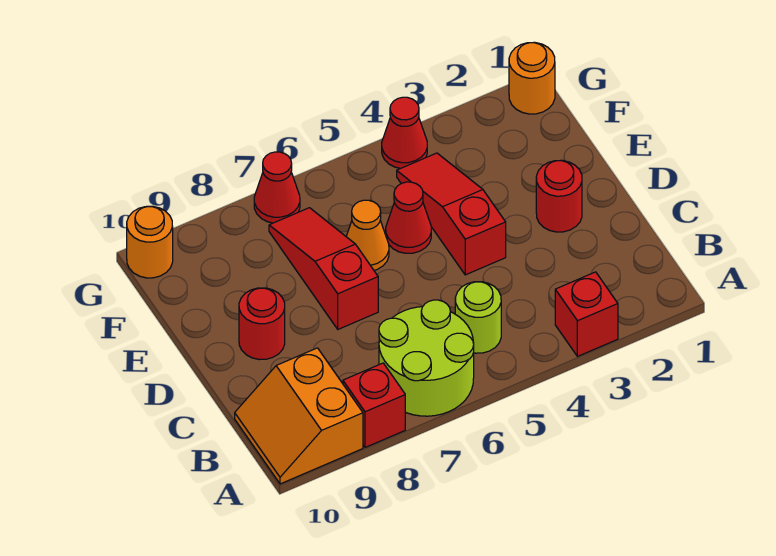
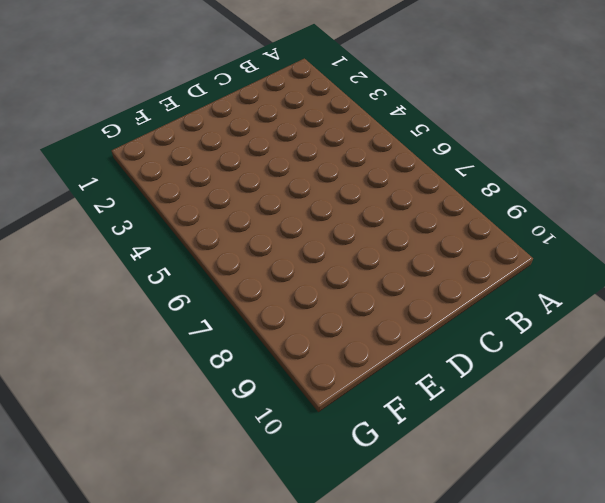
none -> red brick A3 level 1
none -> lime round brick A6:B7 level 1
none -> red brick A8 level 1

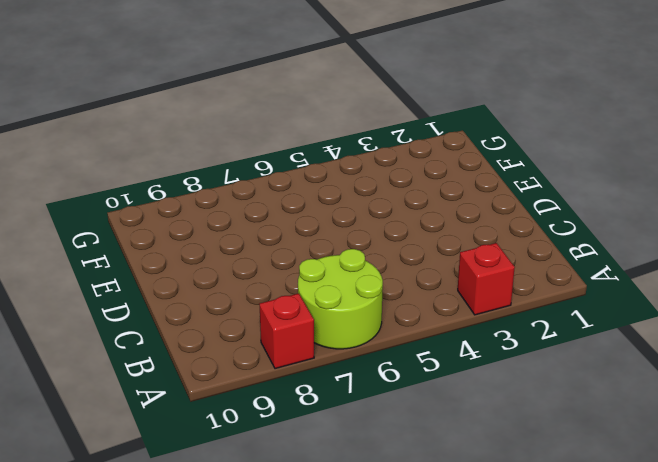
none -> orange slope A9:B10 level 1 top 9
none -> lime round brick B5 level 1
none -> red round brick D2 level 1

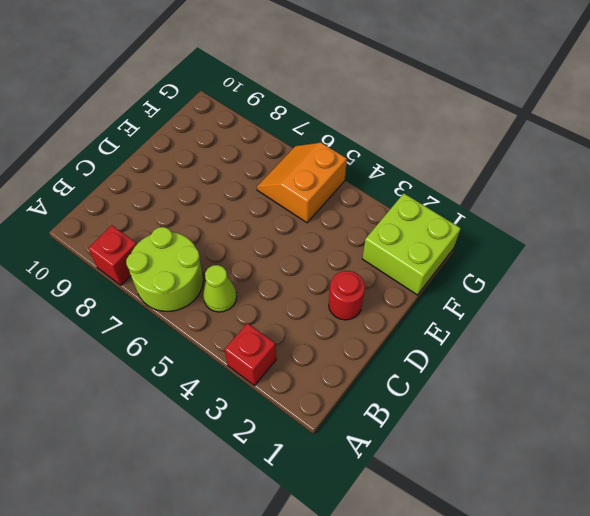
lime cone B5 level 1 -> lime round brick B5 level 1
lime brick F1:G2 level 1 -> orange round brick G1 level 1
orange slope F5:G6 level 1 top 5 -> orange slope A9:B10 level 1 top 9
none -> red slope D4:F4 level 1 top D
none -> red slope D7:F7 level 1 top D
none -> red round brick D9 level 1

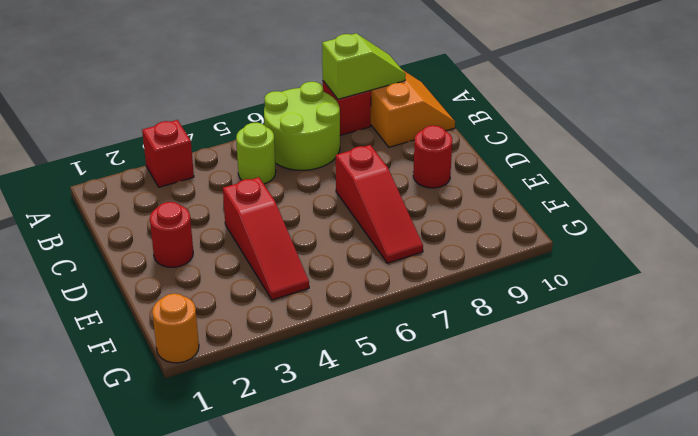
lime slope A8:A9 level 2 top 8 -> none
none -> red cone E5 level 1
none -> orange cone E6 level 1
none -> red cone G4 level 1

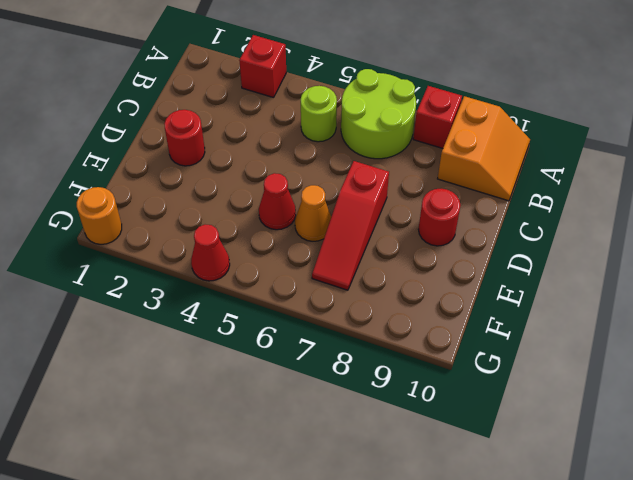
none -> red slope D4:F4 level 1 top D
none -> red cone G7 level 1
none -> orange round brick G10 level 1

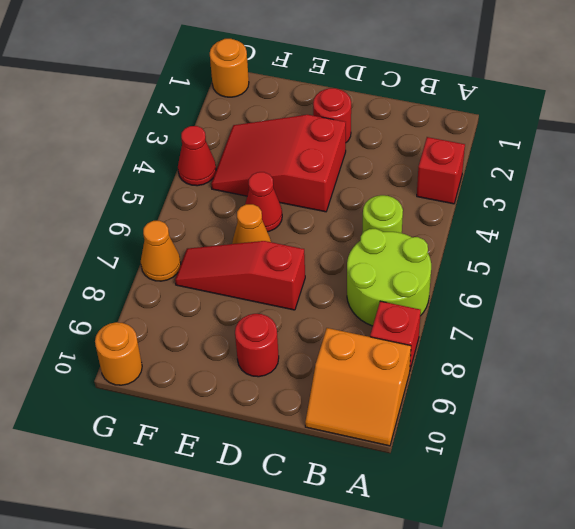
red slope D3:F4 level 1 top D -> red slope D4:F4 level 1 top D
orange cone G7 level 1 -> red cone G7 level 1

